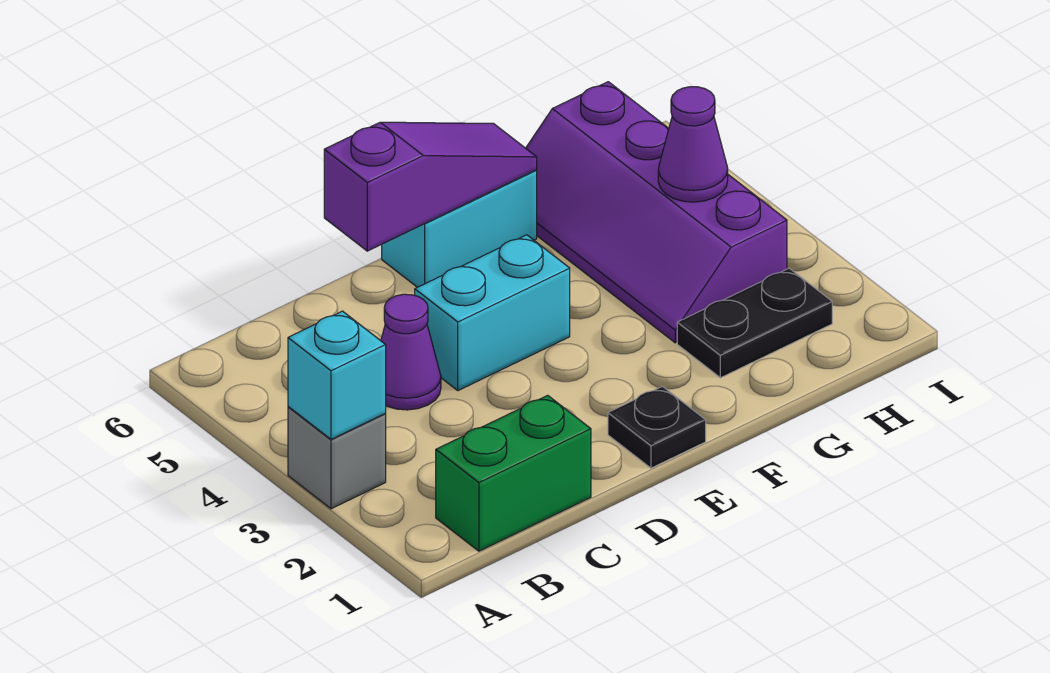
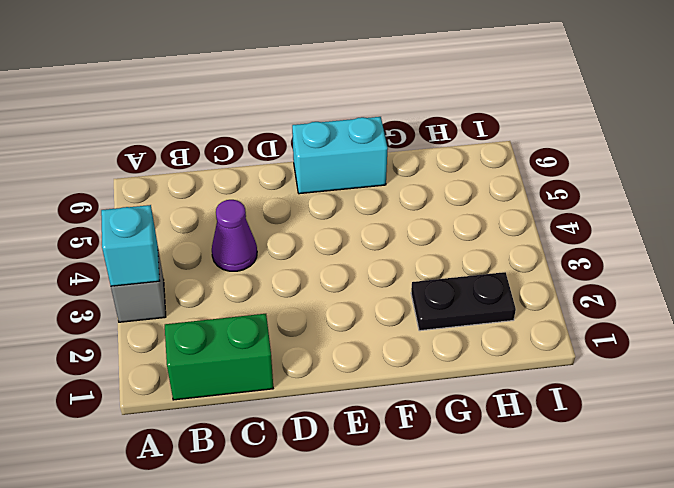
none -> cyan brick D4:E4 level 1
none -> black plate E1 level 1

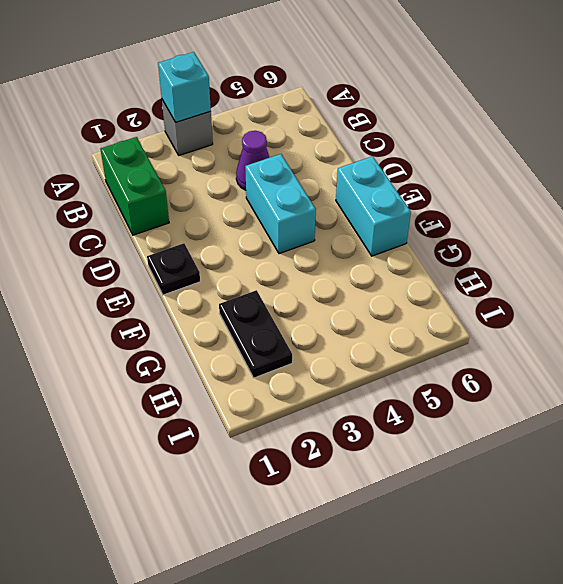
none -> purple slope G3:H6 level 1 top H
none -> purple slope D6:F6 level 2 top D

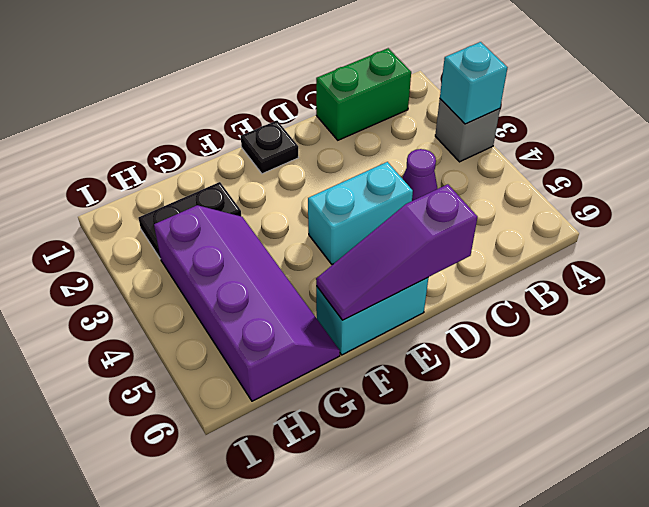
none -> purple cone H4 level 2

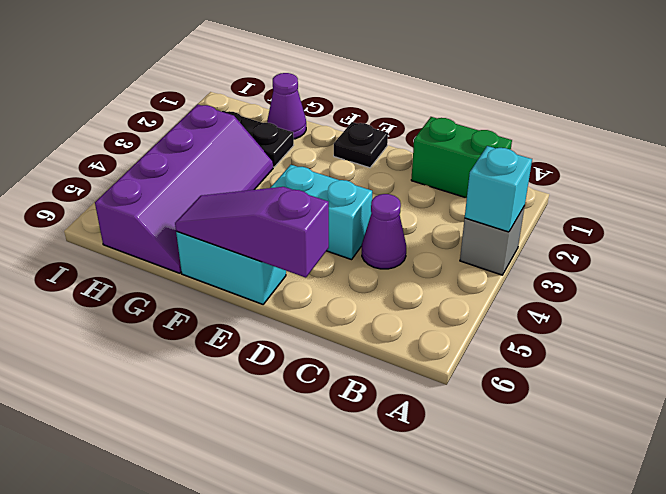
purple cone G1 level 1 -> purple cone H4 level 2

